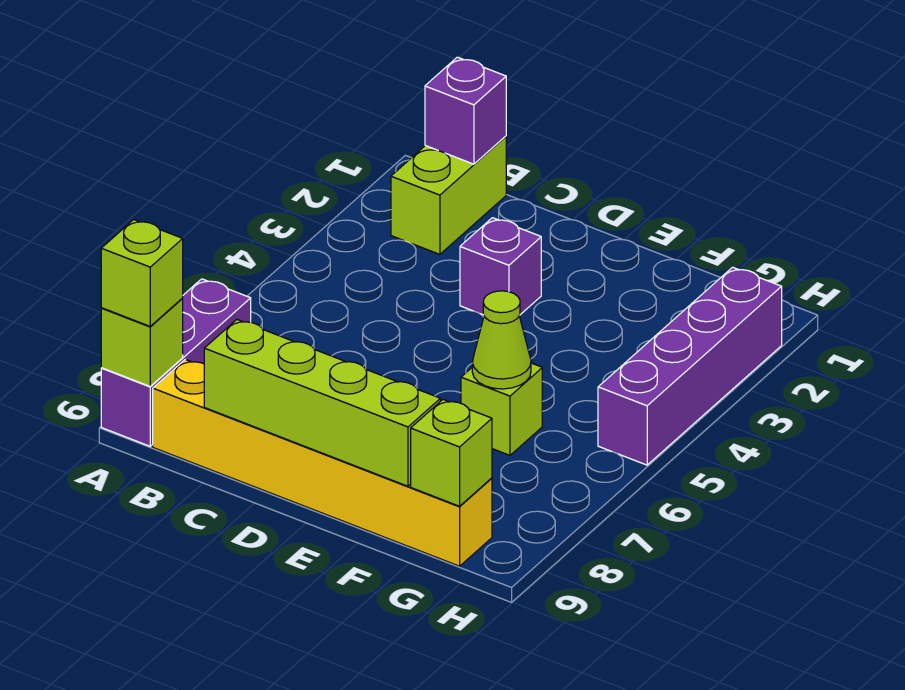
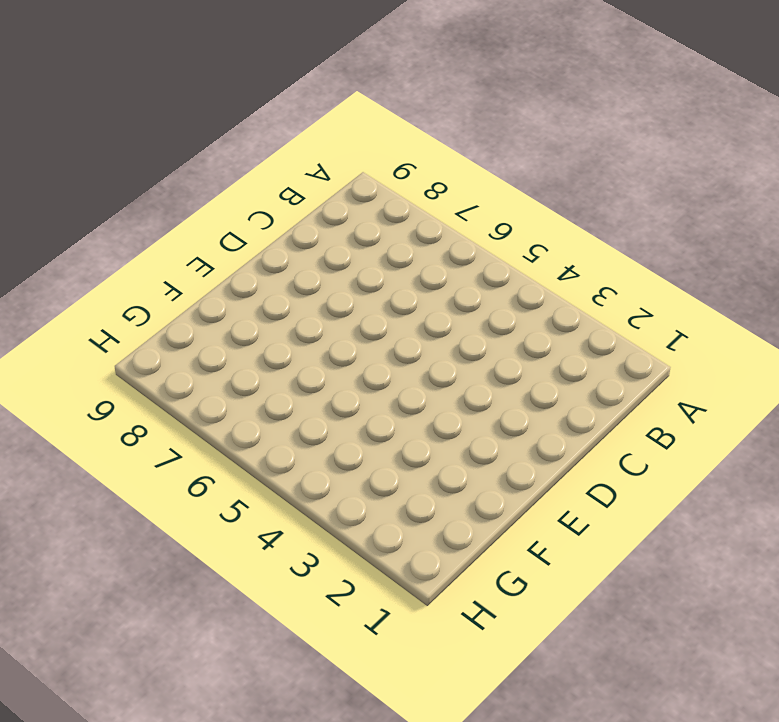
none -> purple brick A7:A9 level 1
none -> lime brick B1:B2 level 1
none -> yellow brick B9:G9 level 1

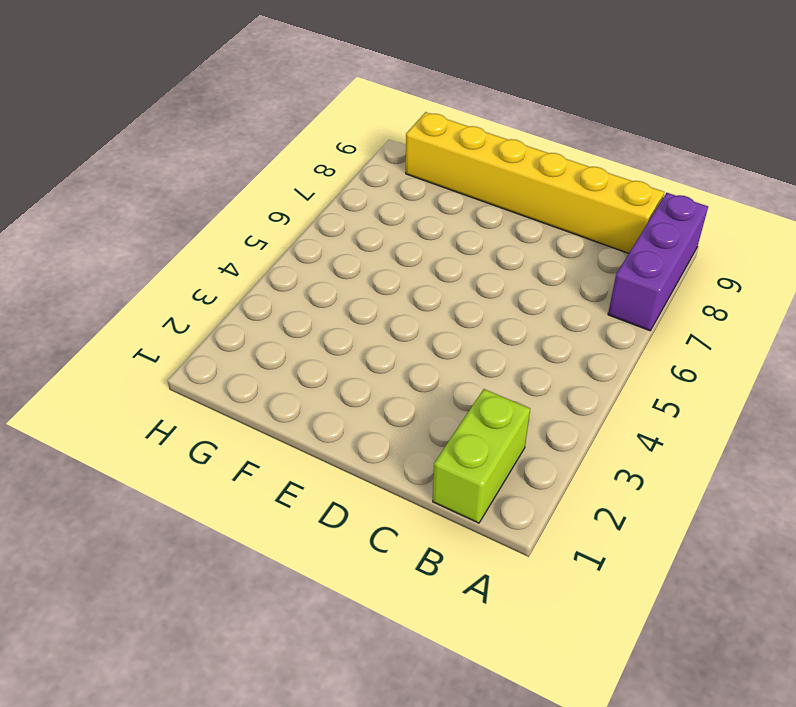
none -> purple brick D3 level 1
none -> lime brick F6 level 1
none -> purple brick H2:H5 level 1

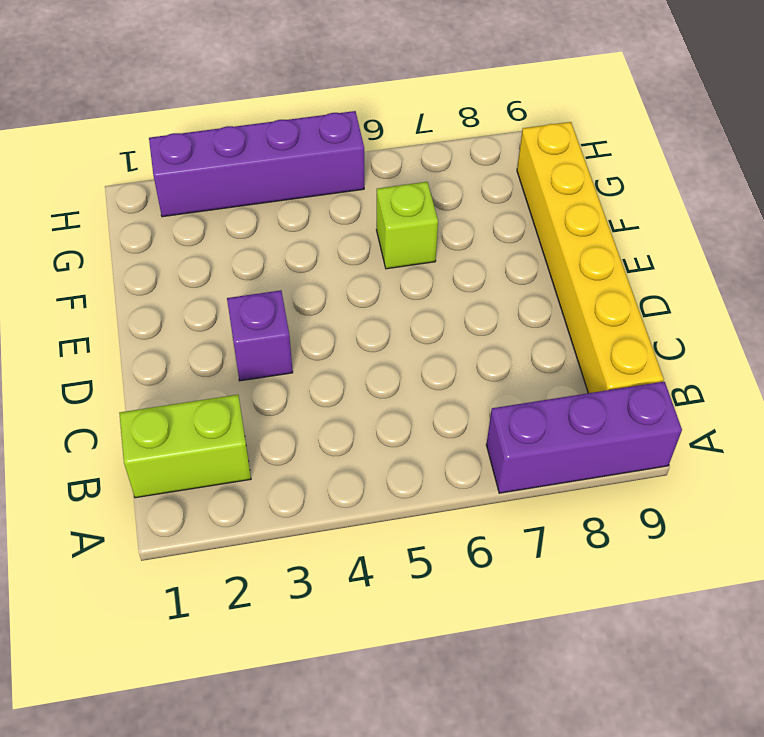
none -> lime brick A9 level 2
none -> purple brick B1 level 2
none -> lime brick C9:F9 level 2

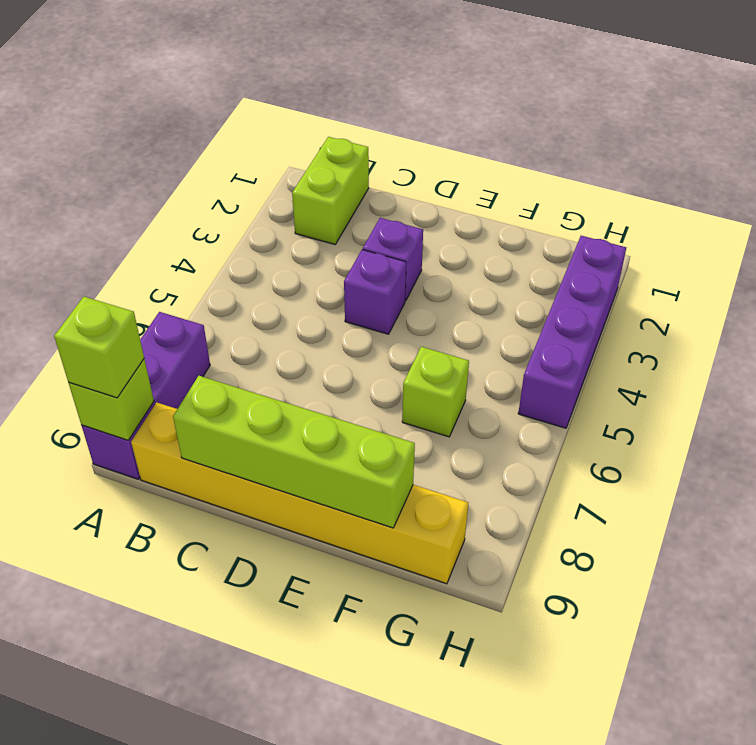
purple brick D4 level 1 -> purple brick B1 level 2
none -> lime cone F6 level 2
none -> lime brick G9 level 2

